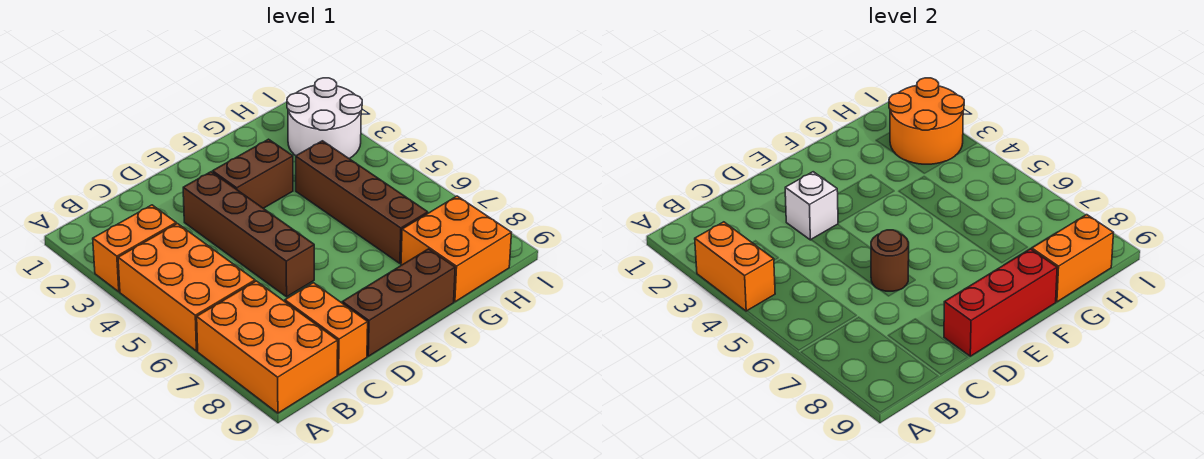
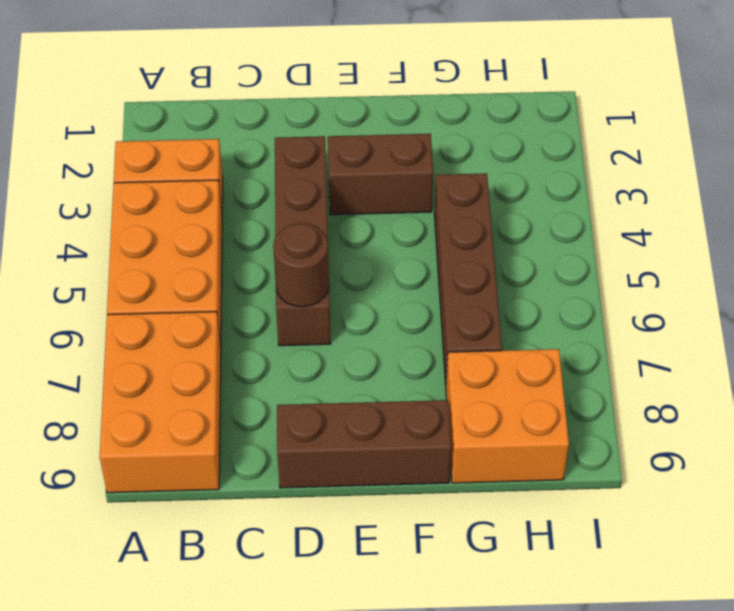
none -> orange brick C8:C9 level 1
none -> white round brick H2:I3 level 1
none -> orange brick A3:A4 level 2

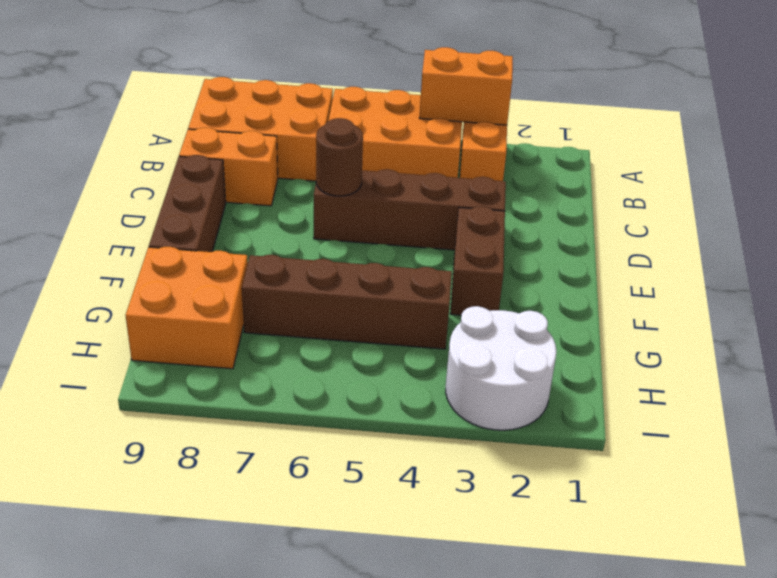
none -> white brick D3 level 2
none -> red brick D9:F9 level 2
none -> orange brick G9:H9 level 2

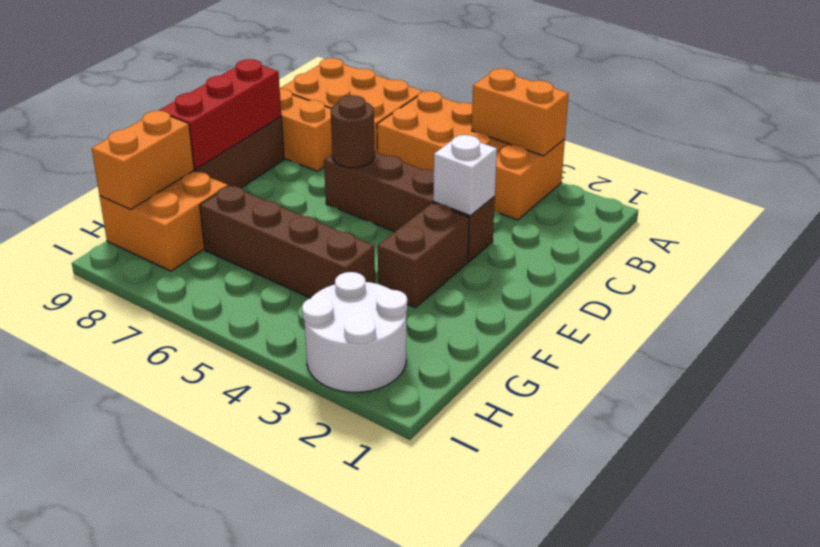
none -> orange round brick H2:I3 level 2

